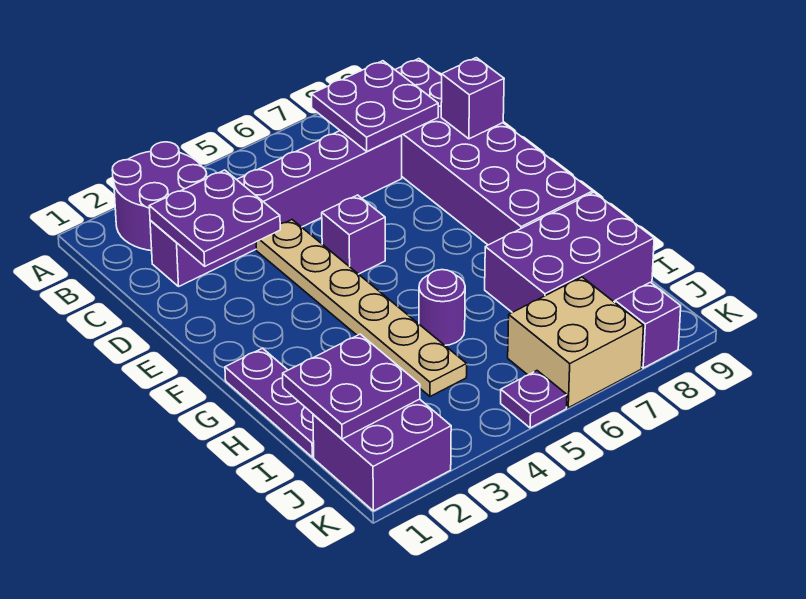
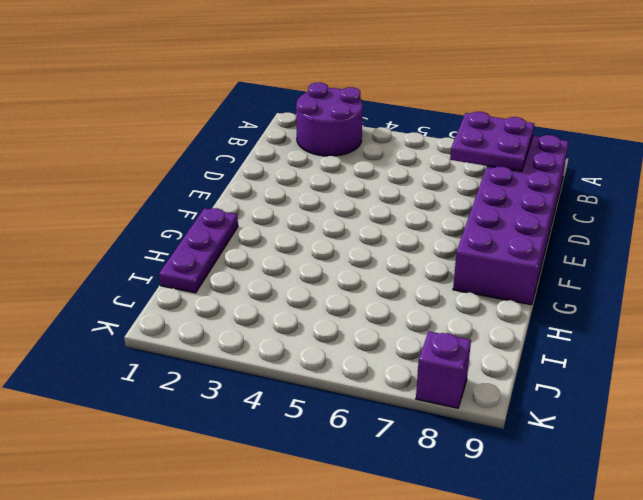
none -> purple brick C2:C7 level 1
none -> tan plate D4:I4 level 1
none -> purple brick E5 level 1

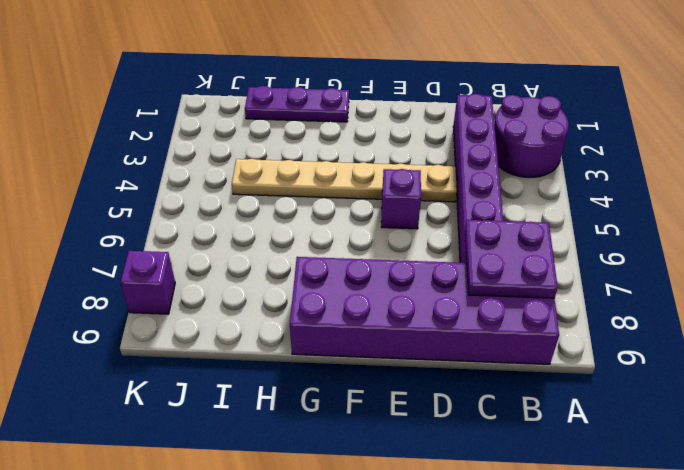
none -> purple round brick H5 level 1
none -> purple brick H7:I9 level 1
none -> purple brick J1:K2 level 1

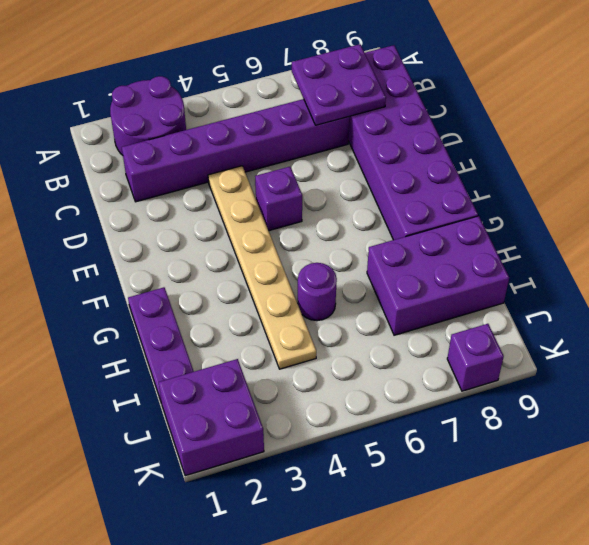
none -> tan brick J6:K7 level 1
none -> purple plate K5 level 1
none -> purple plate C2:D3 level 2

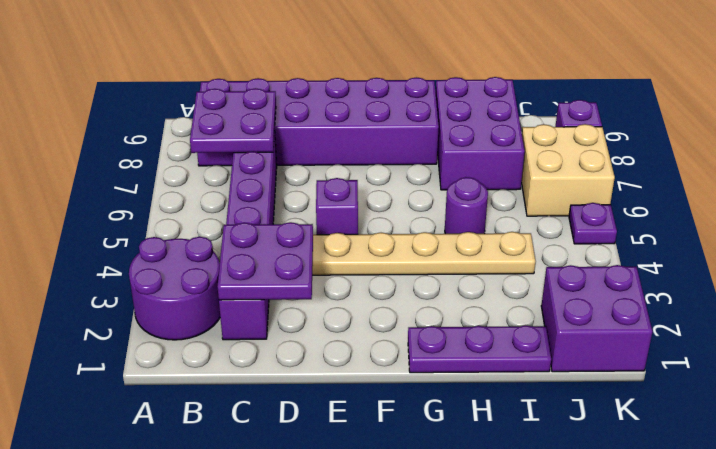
none -> purple brick D9 level 2
none -> purple plate I1:J2 level 2

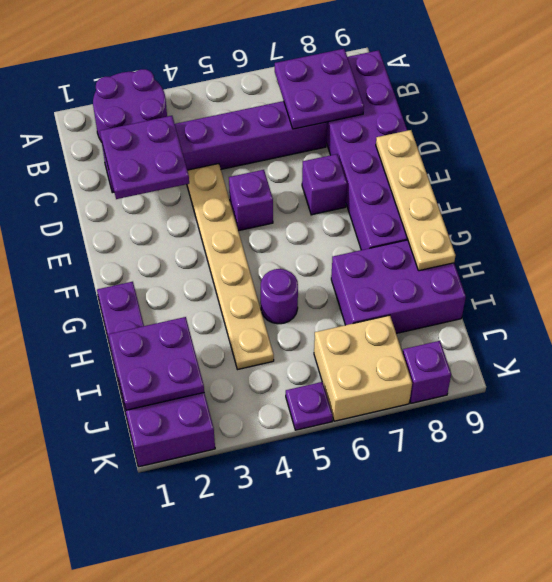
purple brick E7 level 1 -> purple brick D9 level 2
tan plate E9:H9 level 2 -> none

